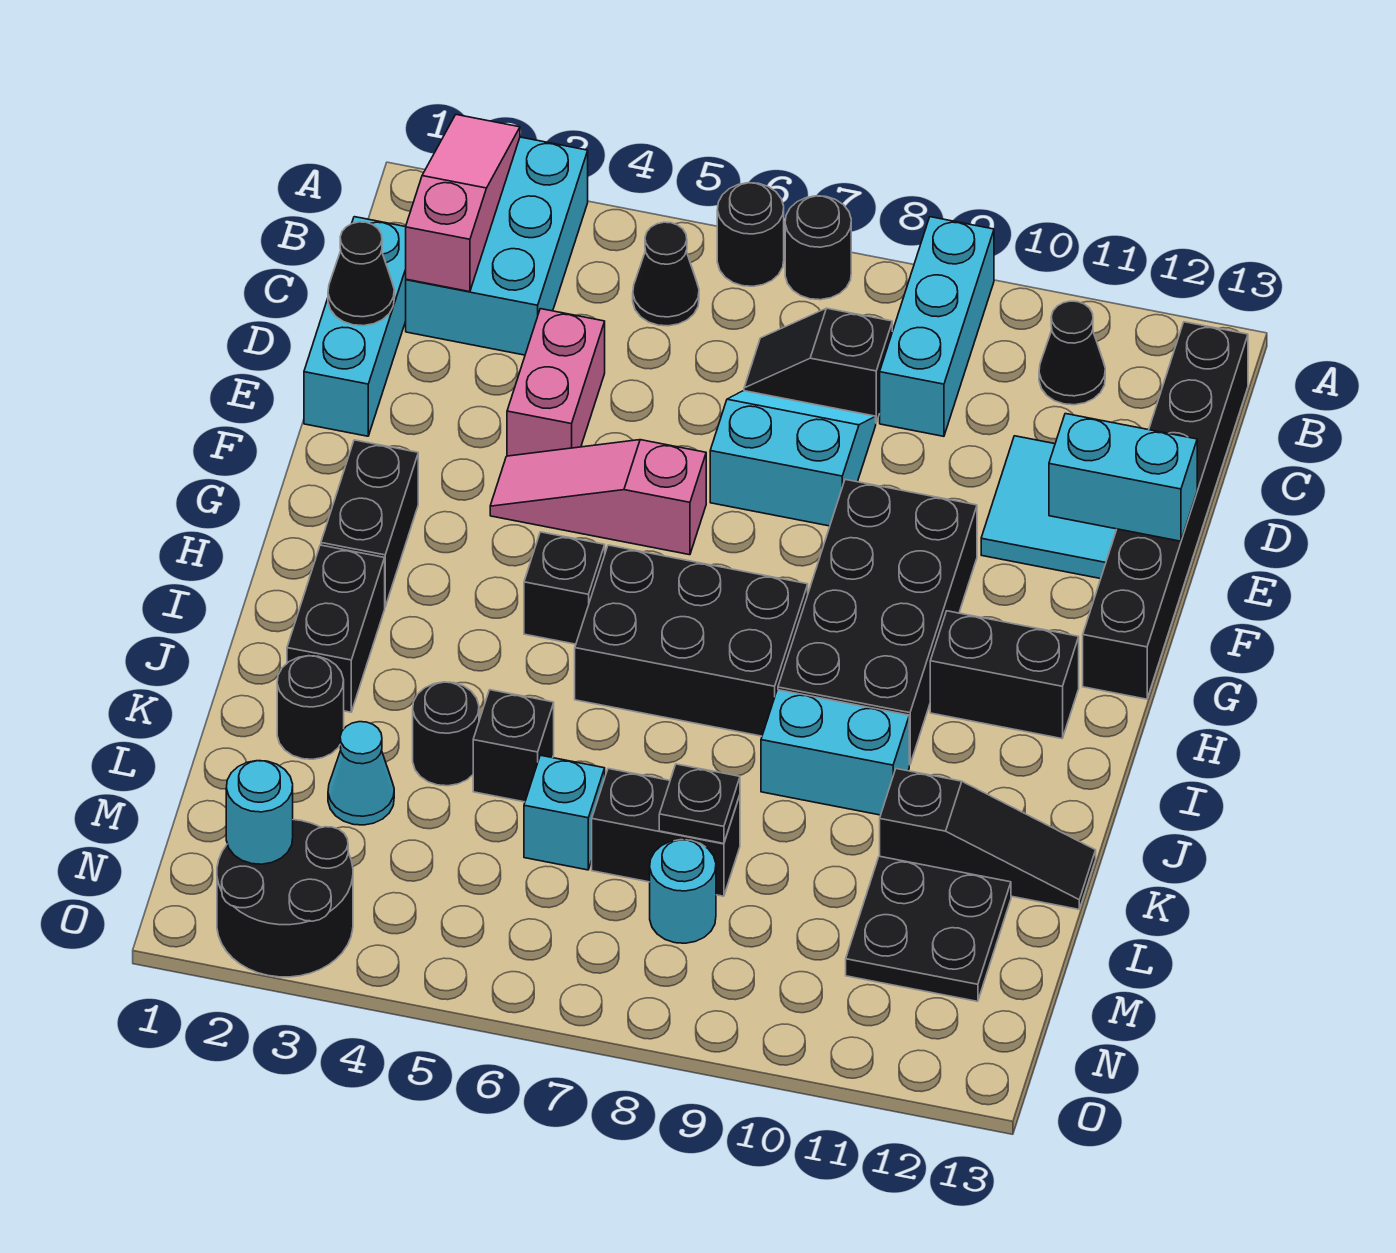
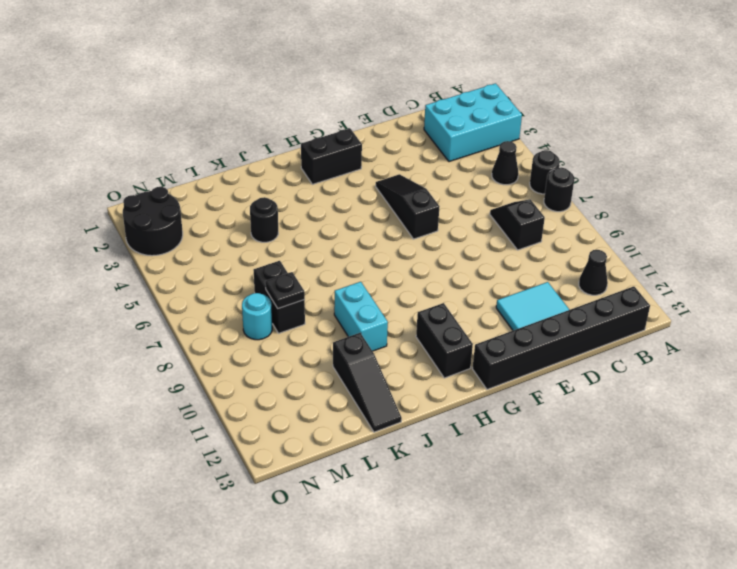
black slope F4:F6 level 1 top 6 -> pink slope F4:F6 level 1 top 6
none -> cyan brick A9:C9 level 1
none -> cyan brick C1:E1 level 1
none -> pink brick D4:E4 level 1
none -> cyan slope D7:E8 level 1 top E

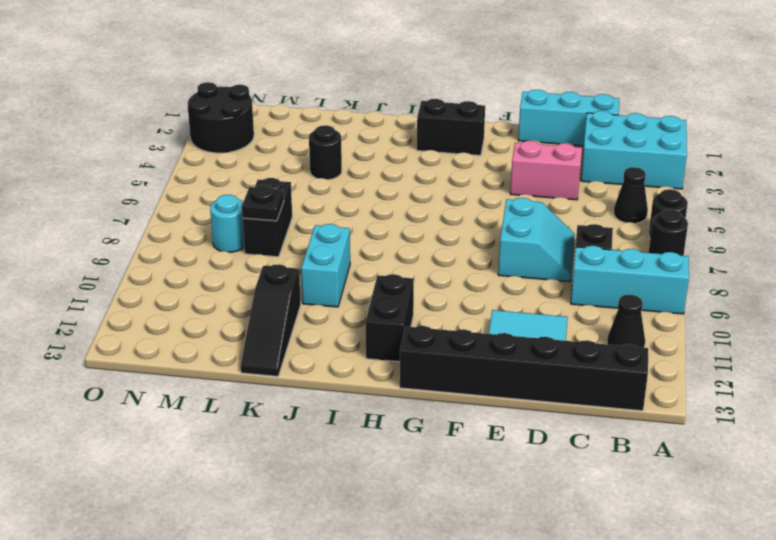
none -> pink slope F4:F6 level 1 top 6
none -> black brick F9:I10 level 1
none -> black brick H5 level 1
none -> black brick H6:I8 level 1

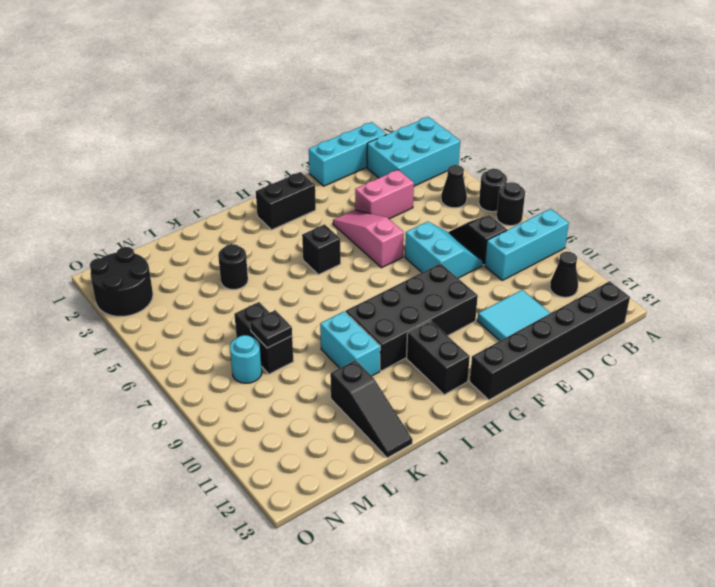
none -> black brick H6:I8 level 1
none -> black brick I2:J2 level 1
none -> black round brick K2 level 1
none -> black brick K5 level 1

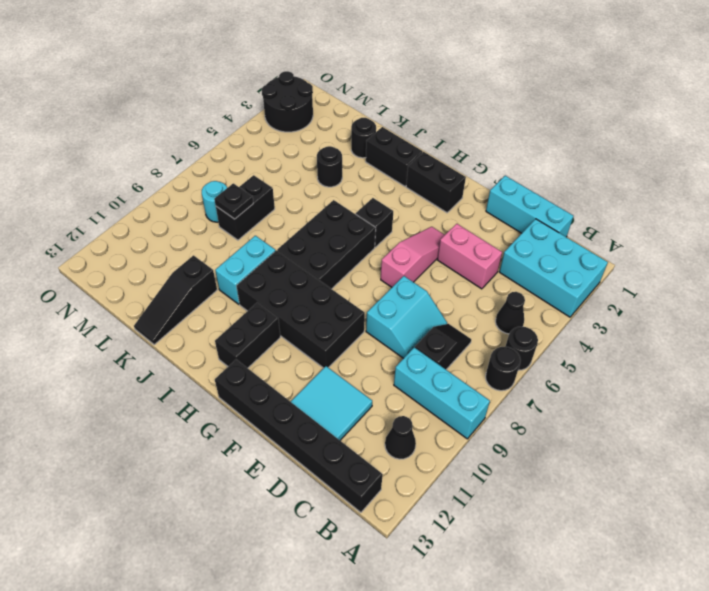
none -> black brick K5 level 1
none -> cyan cone L3 level 1
none -> cyan brick L6 level 1
none -> black plate L11:M12 level 1

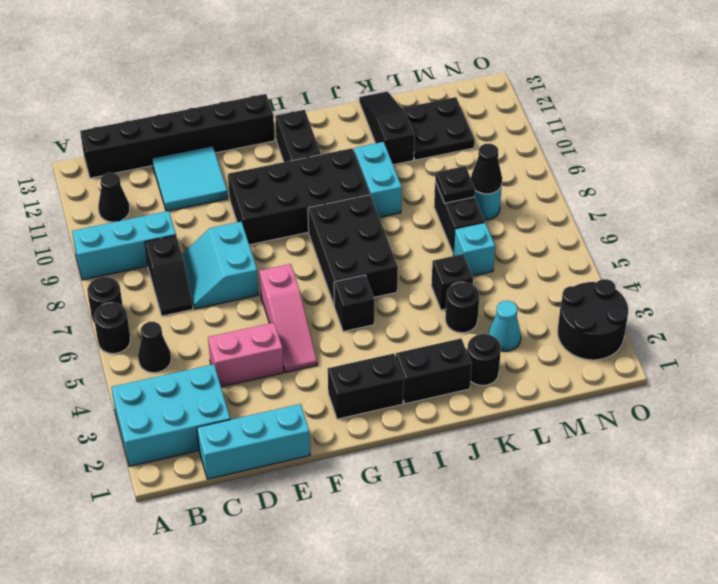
black cone M8 level 2 -> black cone D1 level 2
none -> pink slope A2:C2 level 2 top C
none -> cyan brick E12:E13 level 2
none -> cyan round brick N2 level 2

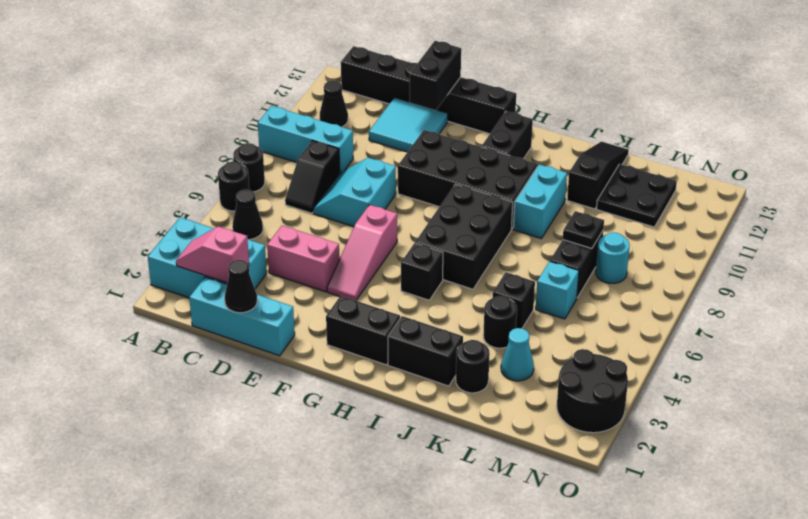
pink slope B2:C2 level 2 top C -> pink slope A2:C2 level 2 top C
black brick E12:E13 level 2 -> cyan brick E12:E13 level 2
none -> cyan round brick N2 level 2

